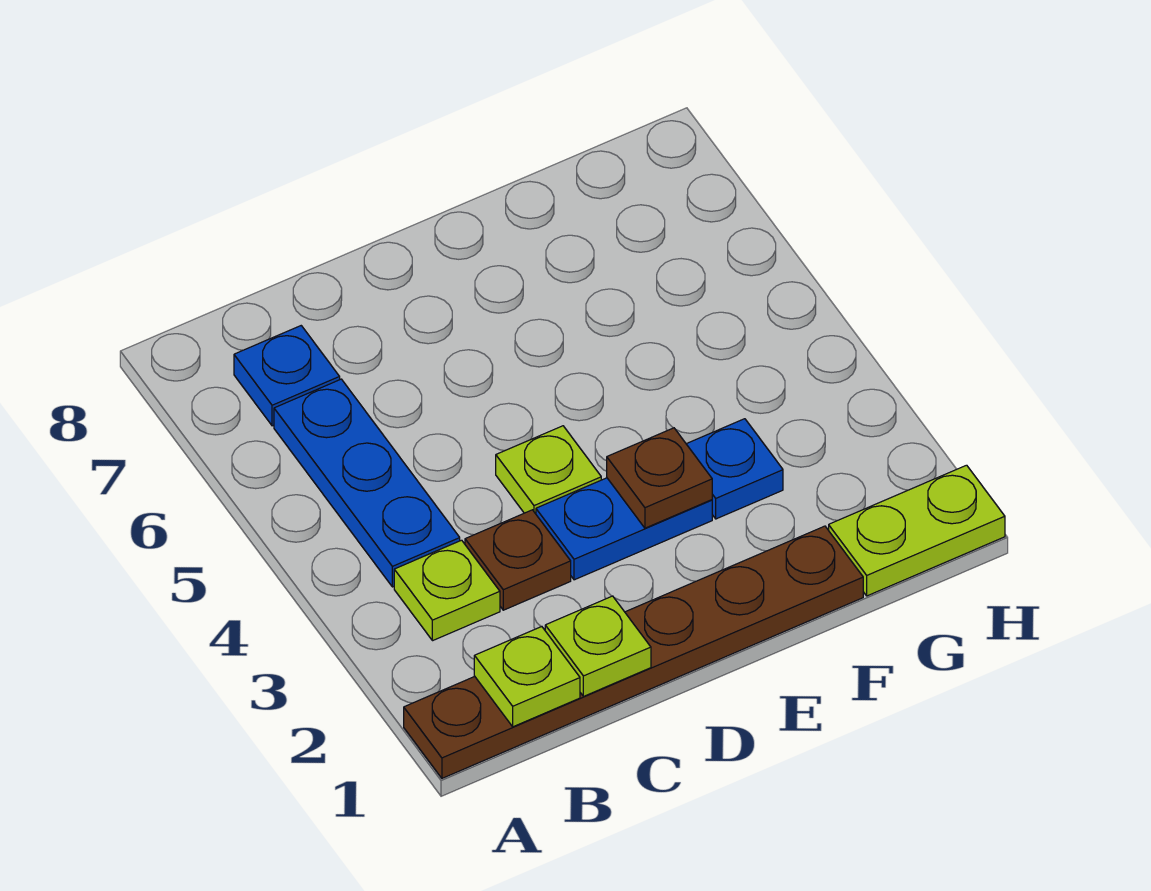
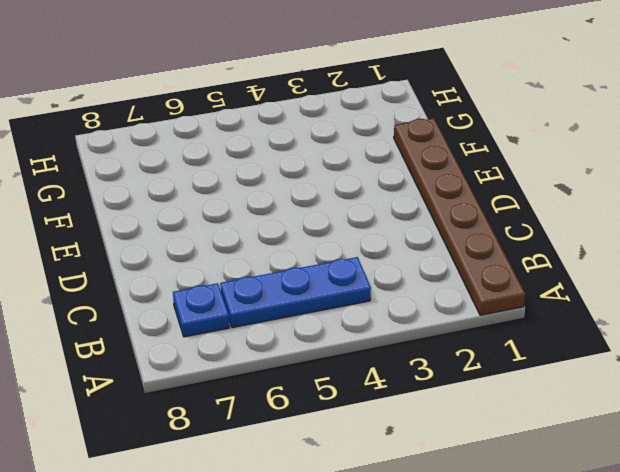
none -> lime plate B3 level 1
none -> brown plate C3 level 1
none -> blue plate D3:E3 level 1

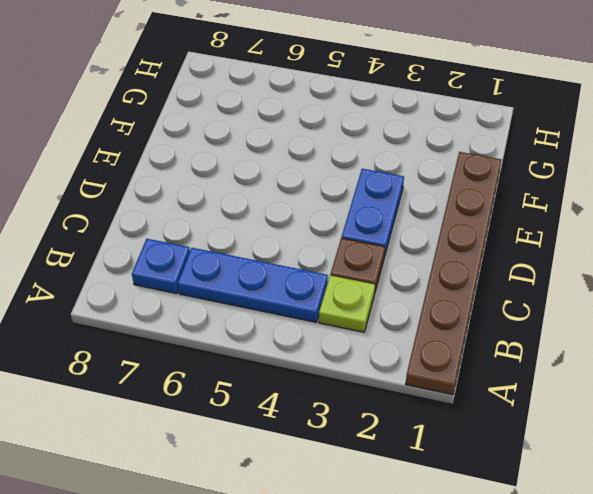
none -> lime plate D4 level 1
none -> blue plate F3 level 1
none -> lime plate G1:H1 level 1

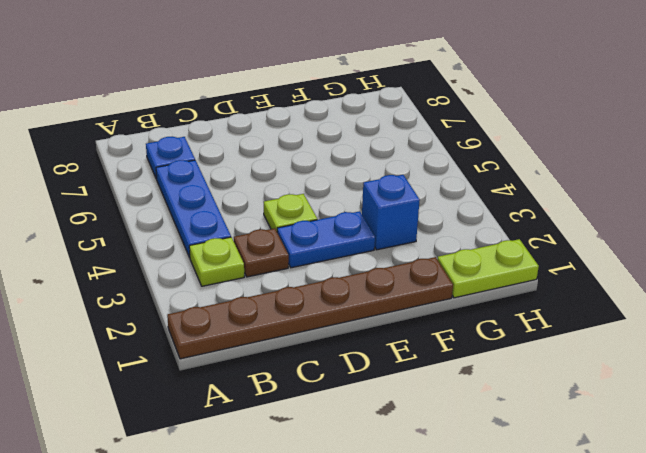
blue brick F3 level 1 -> blue plate F3 level 1
none -> lime plate B1 level 2
none -> lime plate C1 level 2
none -> brown plate E3 level 2

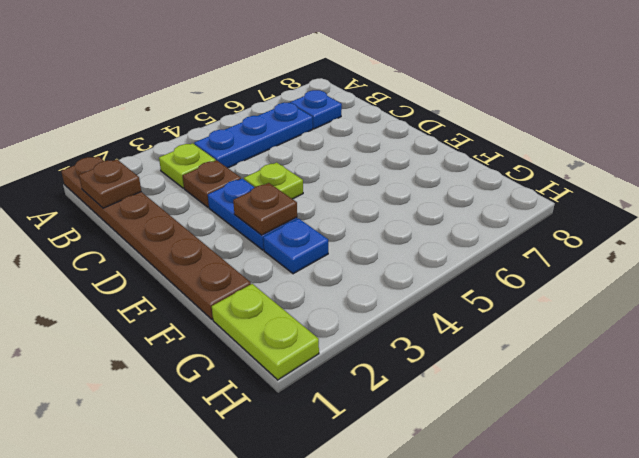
brown plate B1 level 2 -> lime plate B1 level 2
none -> lime plate C1 level 2

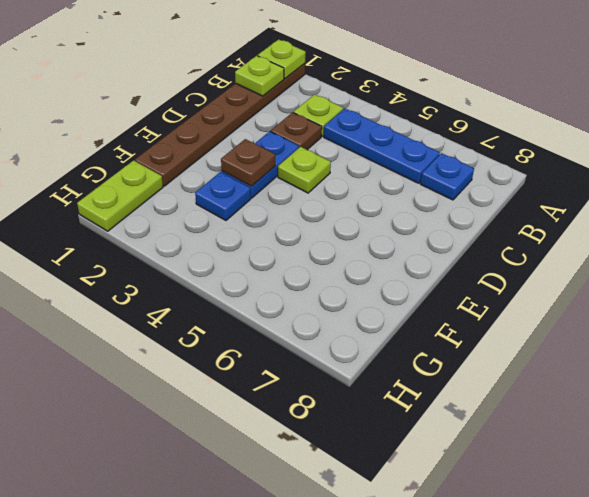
lime plate A1 level 2 -> lime plate C1 level 2

